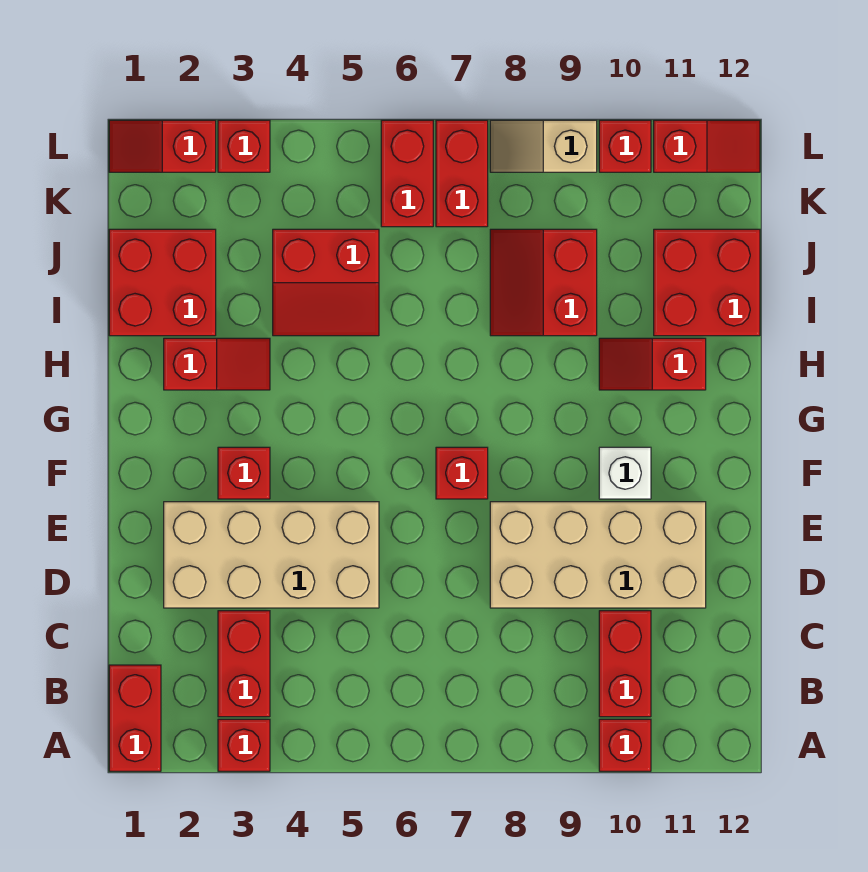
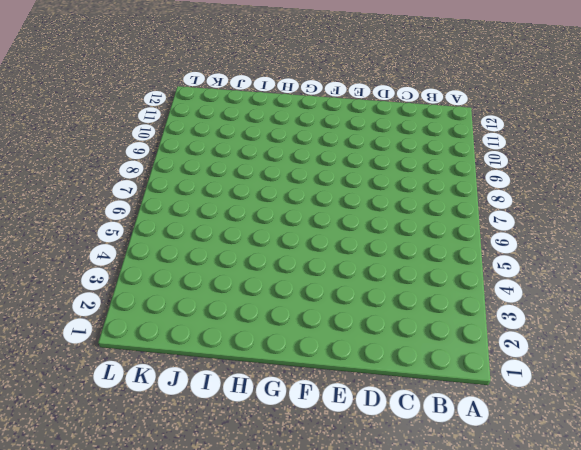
none -> red brick A1:B1 level 1
none -> red brick A3 level 1
none -> red brick A10 level 1

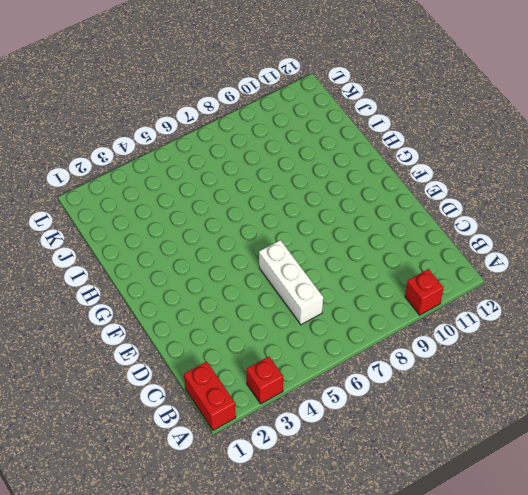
white brick C6:E6 level 1 -> none
none -> red brick B3:C3 level 1
none -> red brick B10:C10 level 1
none -> tan brick D2:E5 level 1

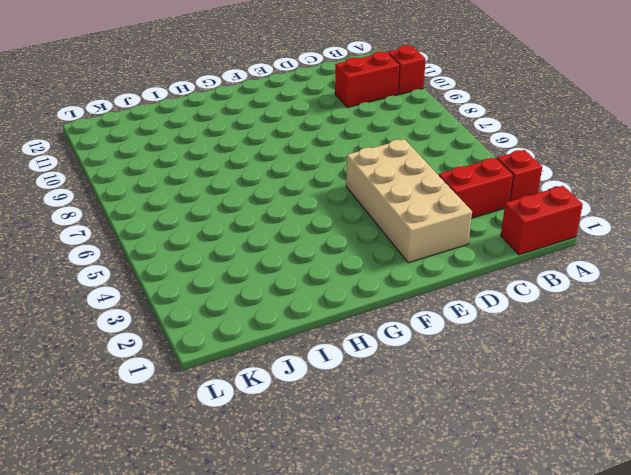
none -> tan brick D8:E11 level 1
none -> red brick F3 level 1
none -> red brick F7 level 1

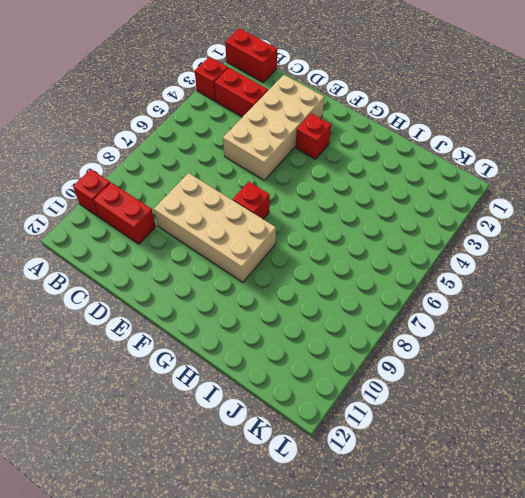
tan brick D8:G9 level 1 -> tan brick D8:E11 level 1
none -> white brick F10 level 1
none -> red slope H2:H3 level 1 top 2
none -> red slope H10:H11 level 1 top 11

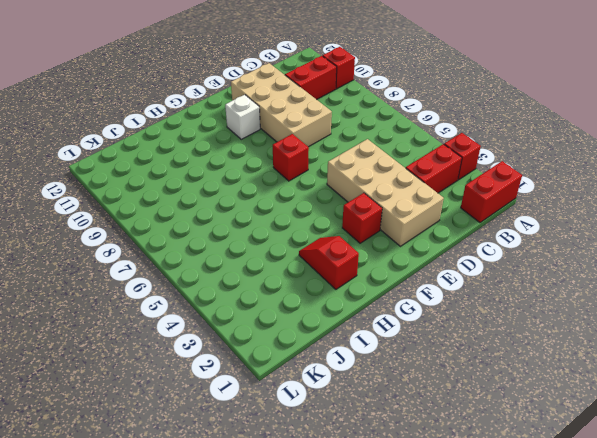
none -> red slope H10:H11 level 1 top 11
none -> red brick I1:J2 level 1
none -> red slope I4:J5 level 1 top J

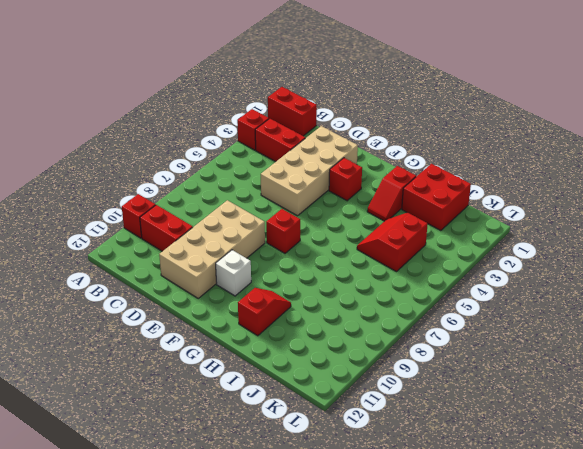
none -> red slope I8:J9 level 1 top 9
none -> red brick I11:J12 level 1
none -> red brick K6:L6 level 1

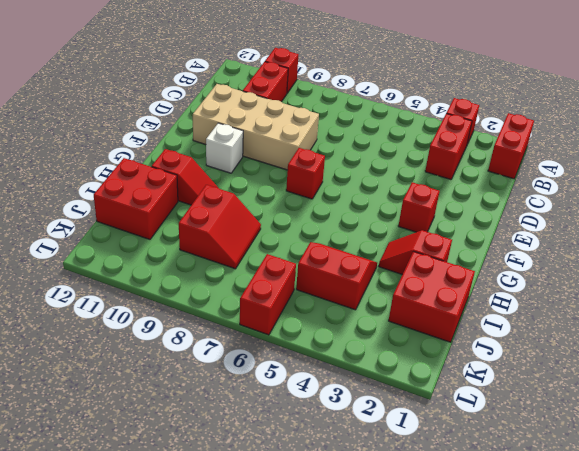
none -> tan brick D2:E5 level 1
none -> red brick K7:L7 level 1
none -> red slope L1:L2 level 1 top 2

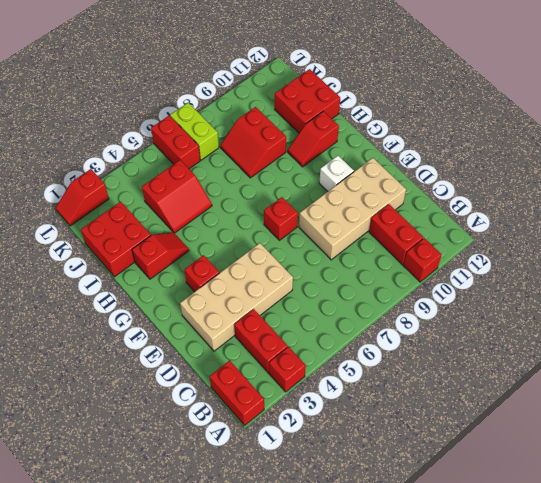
lime brick K7:L7 level 1 -> red brick K7:L7 level 1
none -> red brick L3 level 1
none -> tan slope L8:L9 level 1 top 9
none -> red brick L10 level 1

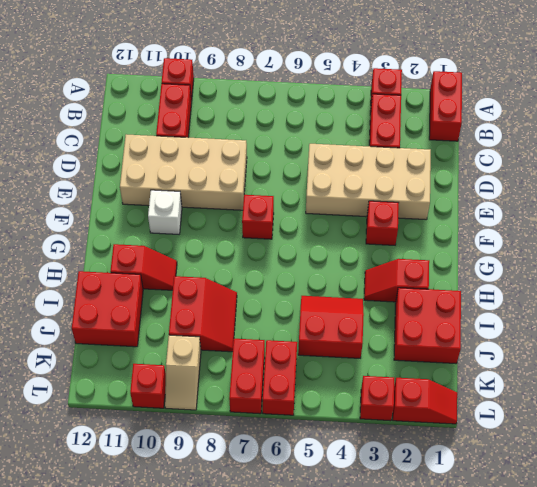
tan slope K9:L9 level 1 top K -> tan slope L8:L9 level 1 top 9
none -> red slope L11:L12 level 1 top 11

